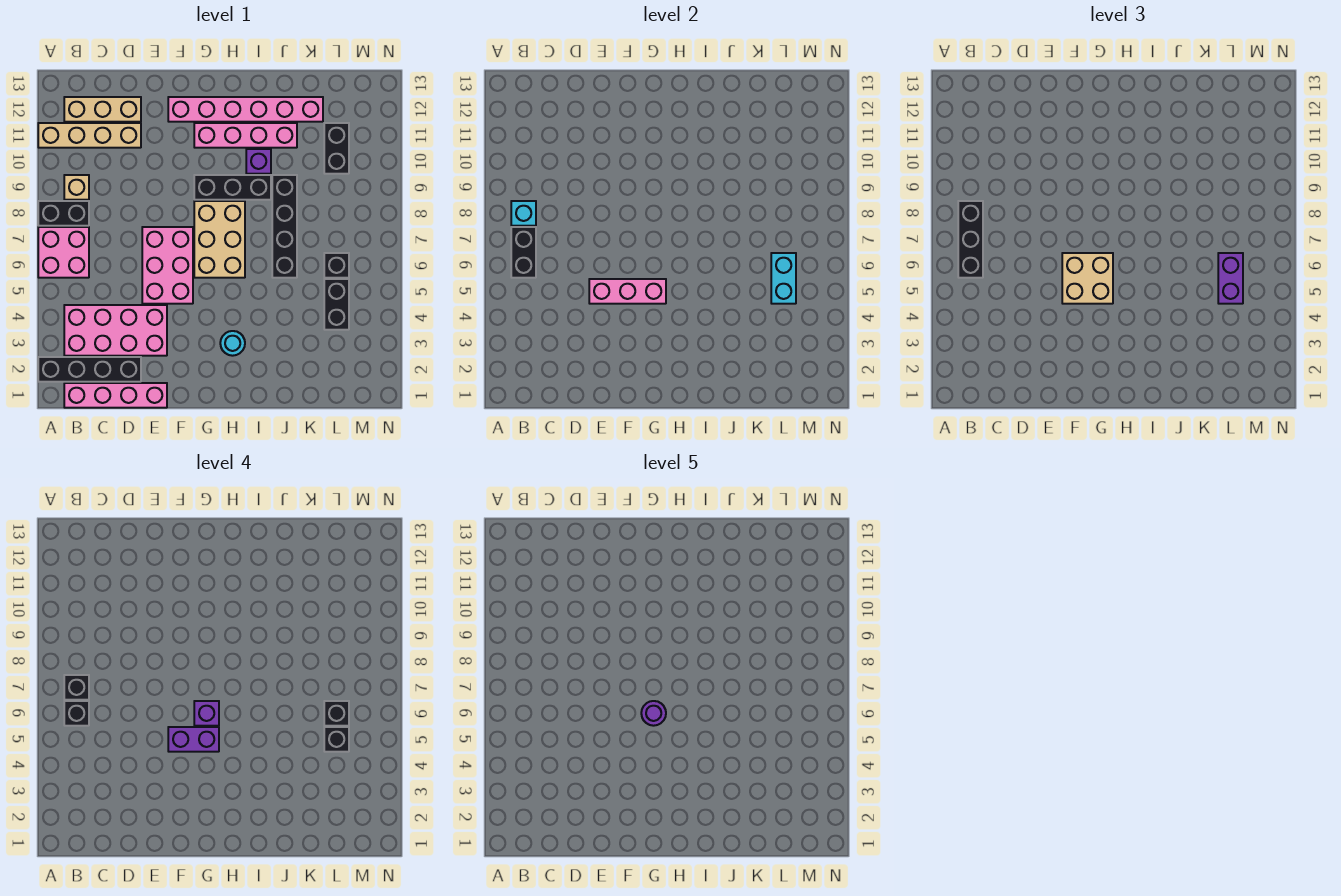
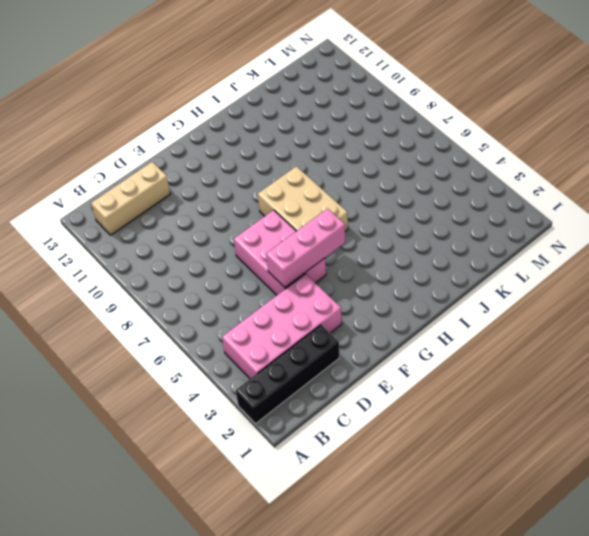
none -> pink brick A6:B7 level 1
none -> black brick A8:B8 level 1
none -> tan brick A11:D11 level 1
none -> pink brick B1:E1 level 1

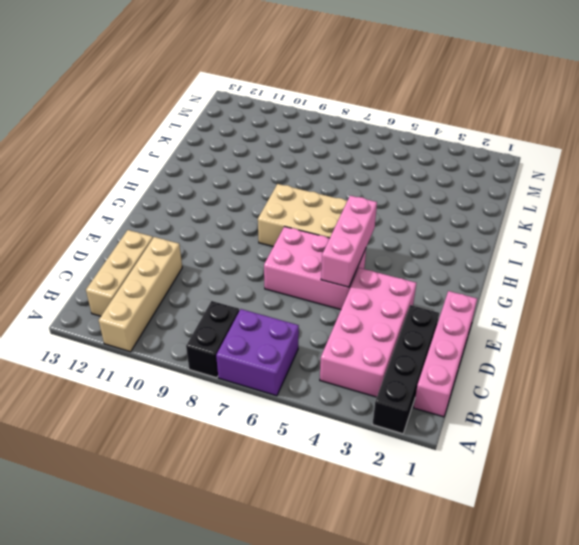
purple brick A6:B7 level 1 -> pink brick A6:B7 level 1
none -> tan brick B9 level 1
none -> pink brick F12:K12 level 1
none -> black brick G9:I9 level 1
none -> pink brick G11:J11 level 1

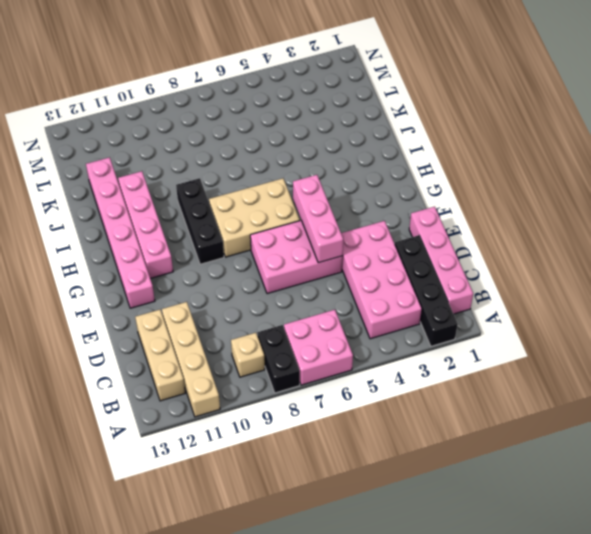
none -> cyan round brick H3 level 1
none -> purple brick I10 level 1
none -> black brick J6:J9 level 1
none -> black brick L4:L5 level 1

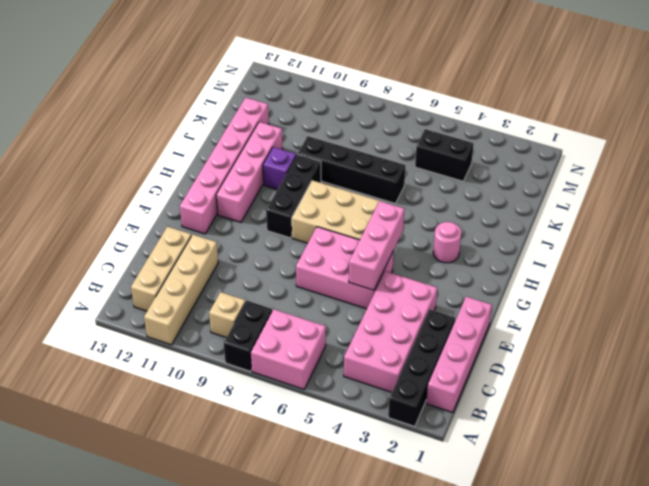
pink round brick H3 level 1 -> cyan round brick H3 level 1
none -> black brick L6 level 1
none -> black brick L10:L11 level 1
none -> black brick B6:B7 level 2
none -> cyan brick B8 level 2

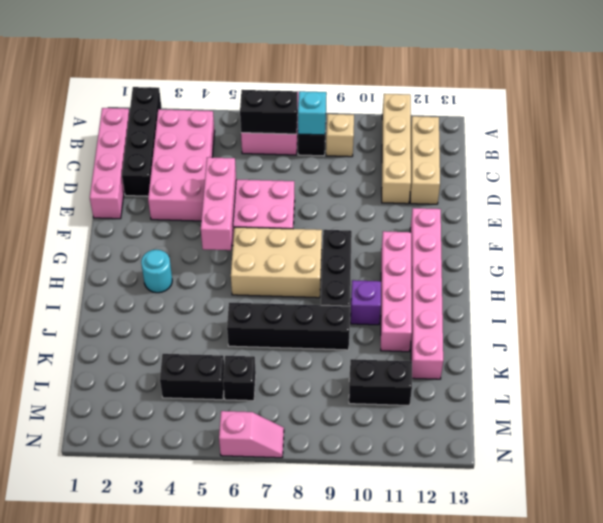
pink slope N6:N7 level 1 top 6 -> none
none -> cyan brick L5:L6 level 2
none -> black brick B6:B8 level 3
none -> tan brick F5:G6 level 3
none -> purple brick L5:L6 level 3

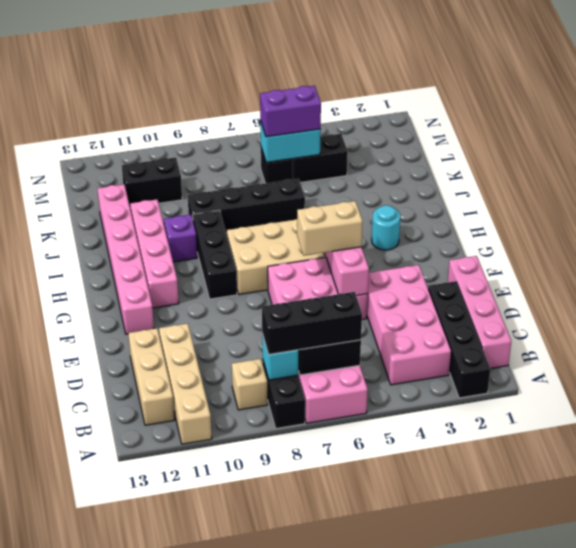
tan brick F5:F6 level 3 -> tan brick F5:G6 level 3
none -> black brick B6 level 4
none -> black brick B7 level 4
none -> purple brick F5:G5 level 4
none -> purple brick G6 level 4

